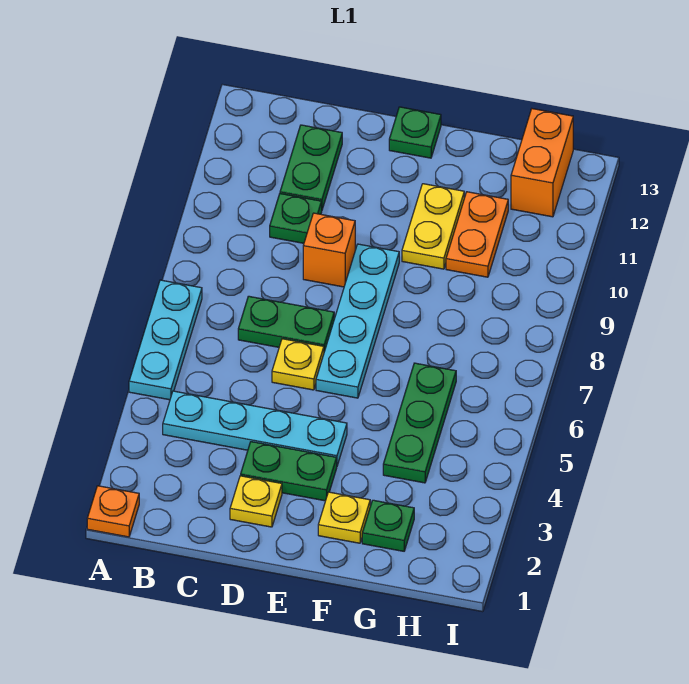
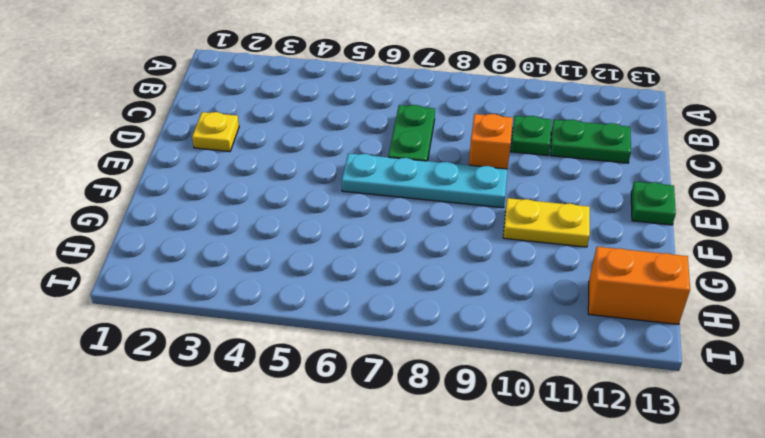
none -> orange plate A1 level 1
none -> cyan plate A5:A7 level 1
none -> cyan plate B4:E4 level 1

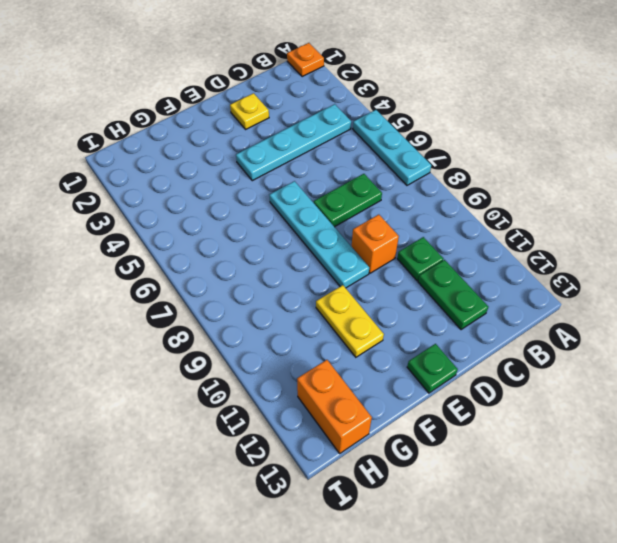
none -> green plate D3:E3 level 1
none -> yellow plate D6 level 1
none -> yellow plate F2 level 1

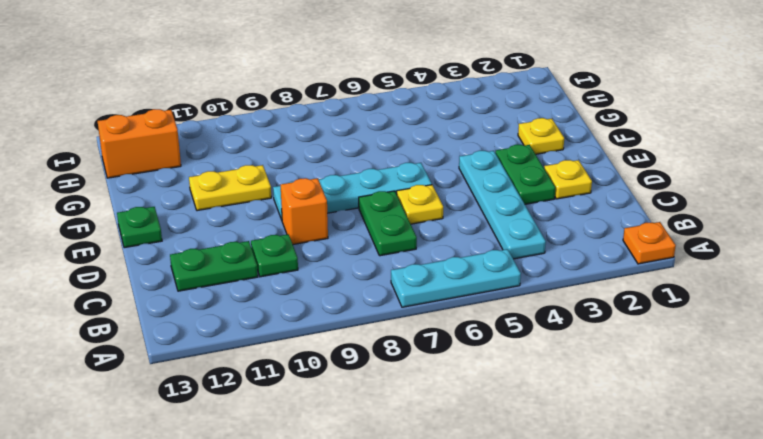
none -> green plate G2 level 1
none -> green plate G4:G6 level 1
none -> orange plate G10:G11 level 1

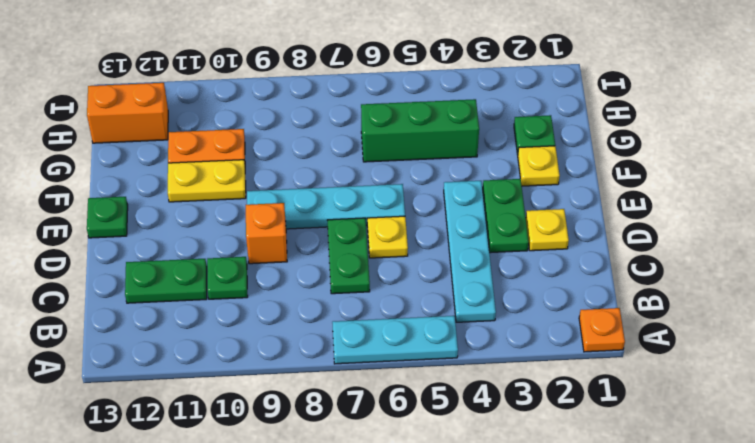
green brick G4:G6 level 1 -> green plate G4:G6 level 1

